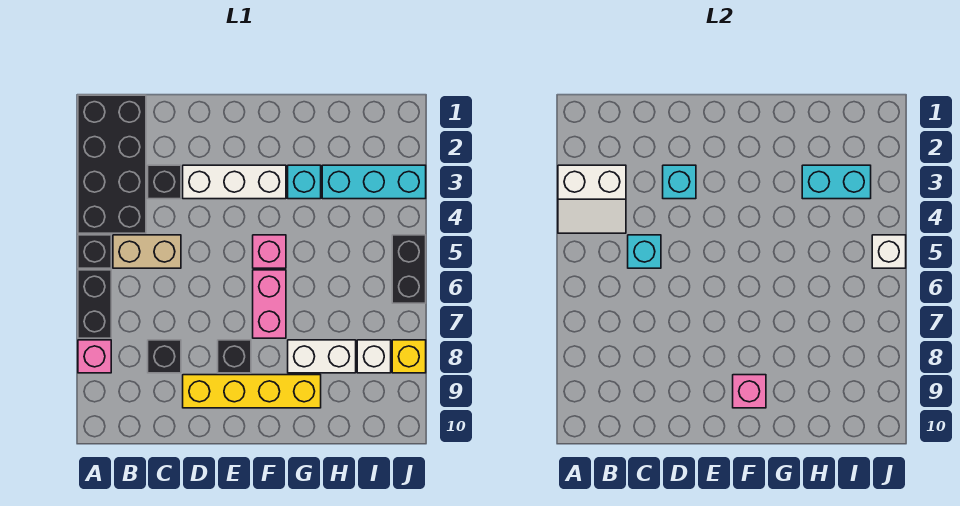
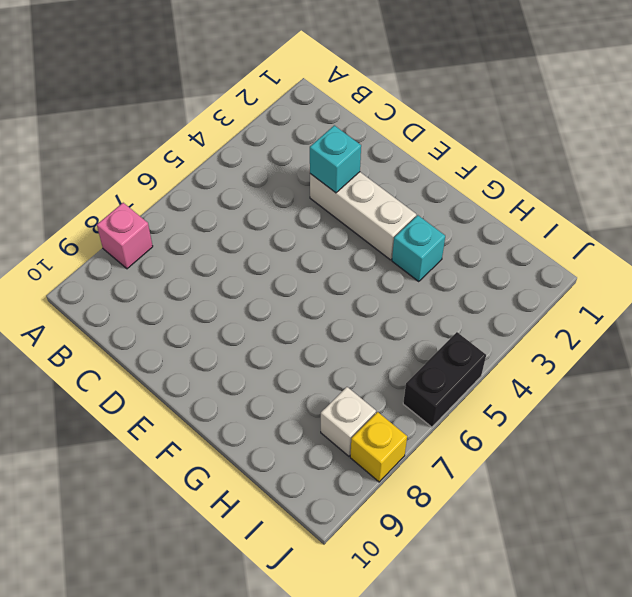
none -> black brick A1:B4 level 1
none -> black brick A5 level 1
none -> black brick A6:A7 level 1

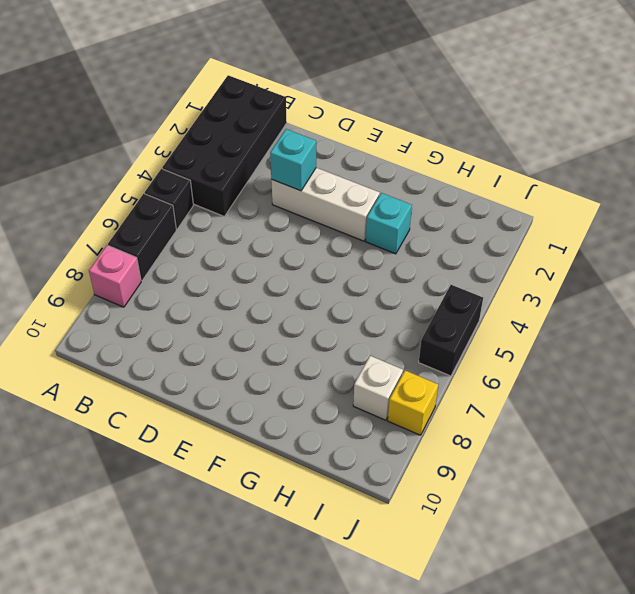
none -> tan brick B5:C5 level 1
none -> black brick C3 level 1
none -> black brick C8 level 1

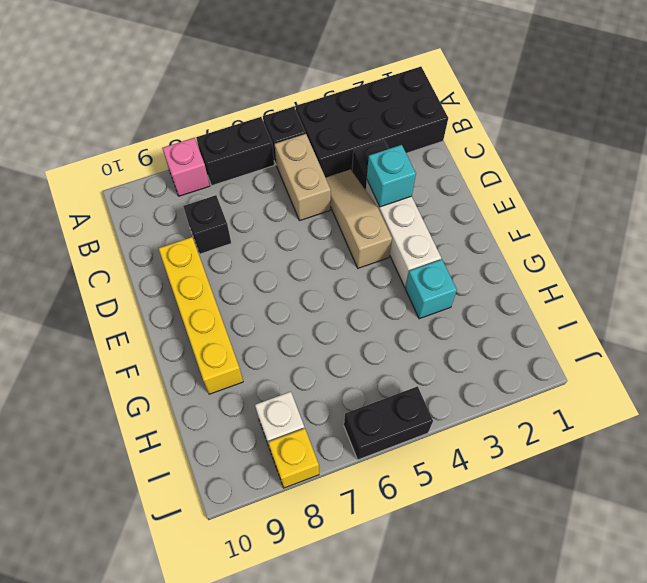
tan slope C4:E4 level 1 top E -> none
none -> black brick E8 level 1
none -> pink brick F5 level 1
none -> pink brick F6:F7 level 1

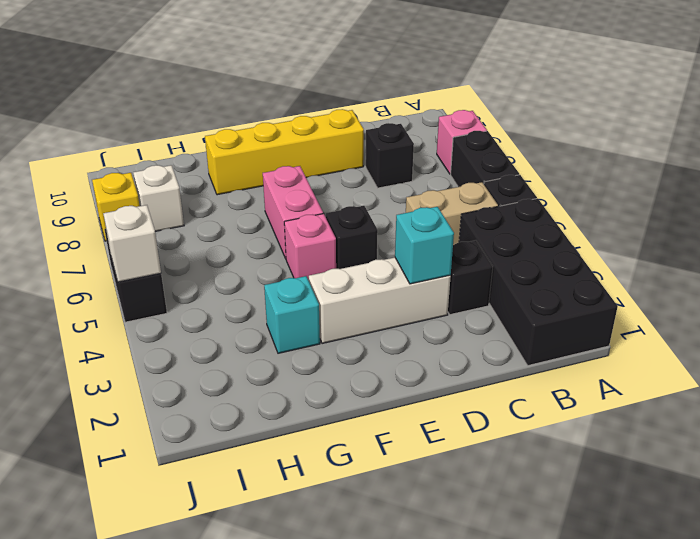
black brick E5 level 1 -> black brick E8 level 1
none -> white brick G8:H8 level 1
none -> cyan brick H3:J3 level 1
none -> white slope A3:B4 level 2 top 3

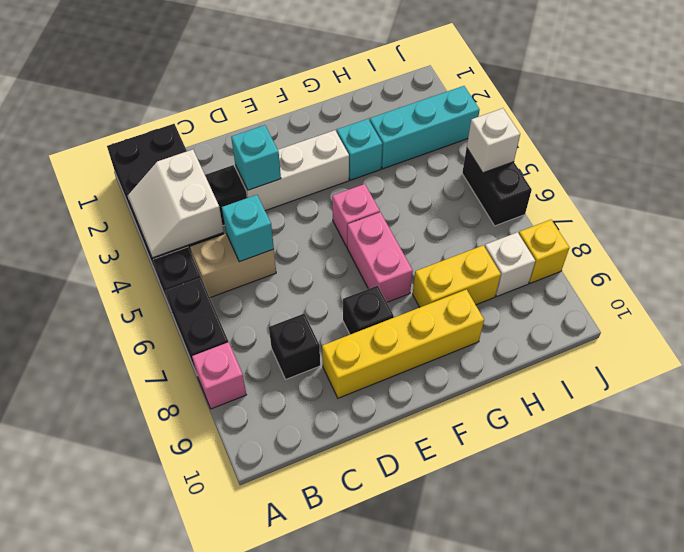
white slope A3:B4 level 2 top B -> white slope A3:B4 level 2 top 3
yellow brick G8:H8 level 1 -> white brick G8:H8 level 1
none -> pink brick F9 level 2
none -> cyan brick H3:I3 level 2

